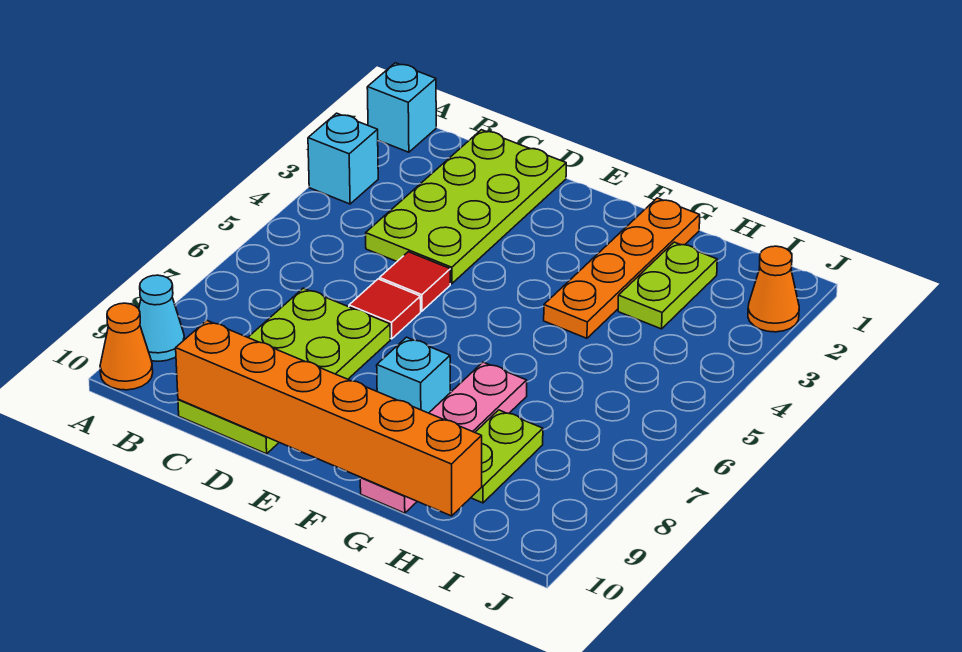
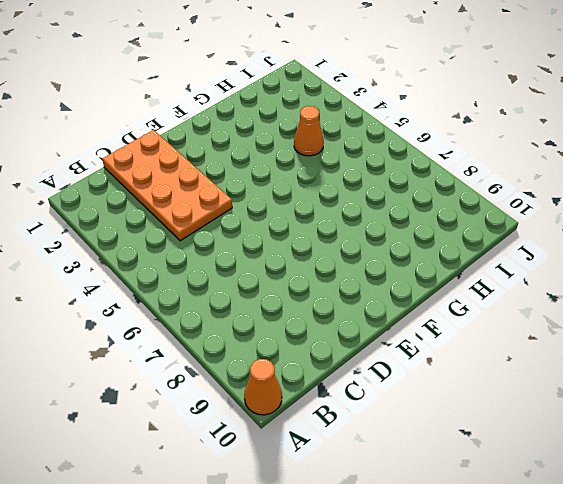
orange plate C1:D4 level 1 -> lime plate C1:D4 level 1
orange cone H4 level 1 -> orange cone J2 level 1
none -> cyan brick A1 level 1
none -> cyan brick A3 level 1
none -> cyan cone A9 level 1

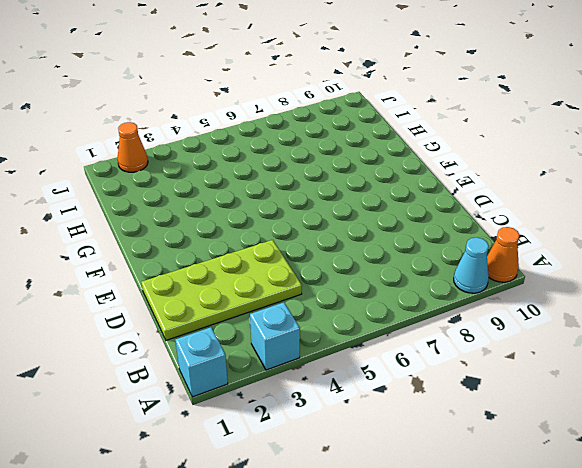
none -> lime plate C7:D10 level 1
none -> red tile D5 level 1
none -> red tile D6 level 1

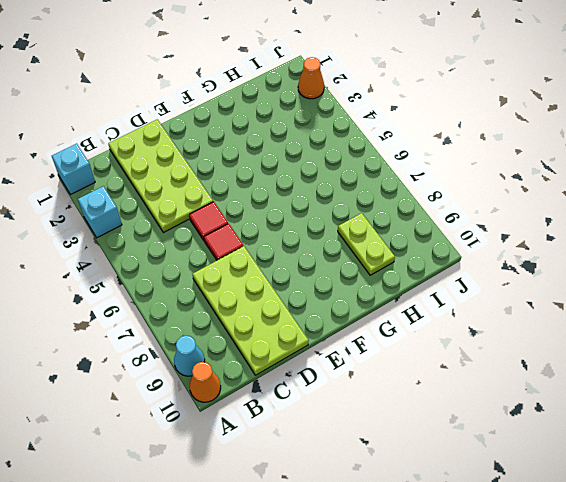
none -> cyan brick F8 level 1
none -> orange plate G1:G4 level 1
none -> pink plate G7:G10 level 1

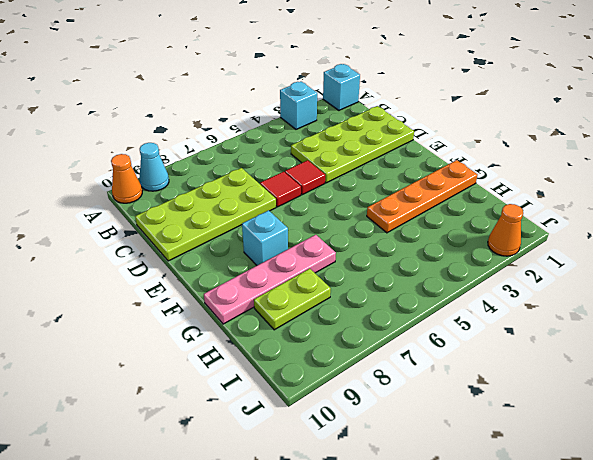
none -> lime plate H2:H3 level 1
none -> orange brick C10:H10 level 2

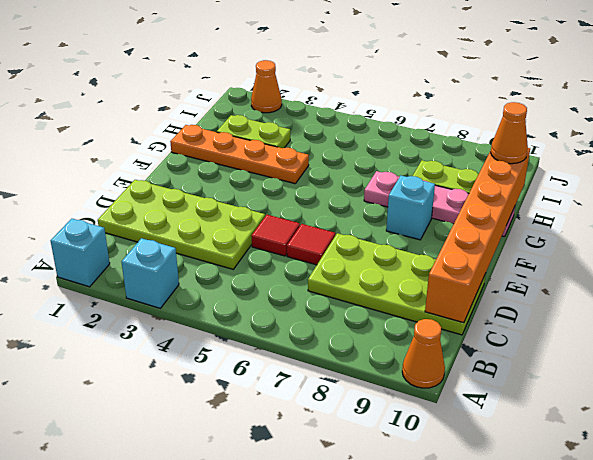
orange cone H10 level 3 -> none
none -> cyan cone A9 level 1

